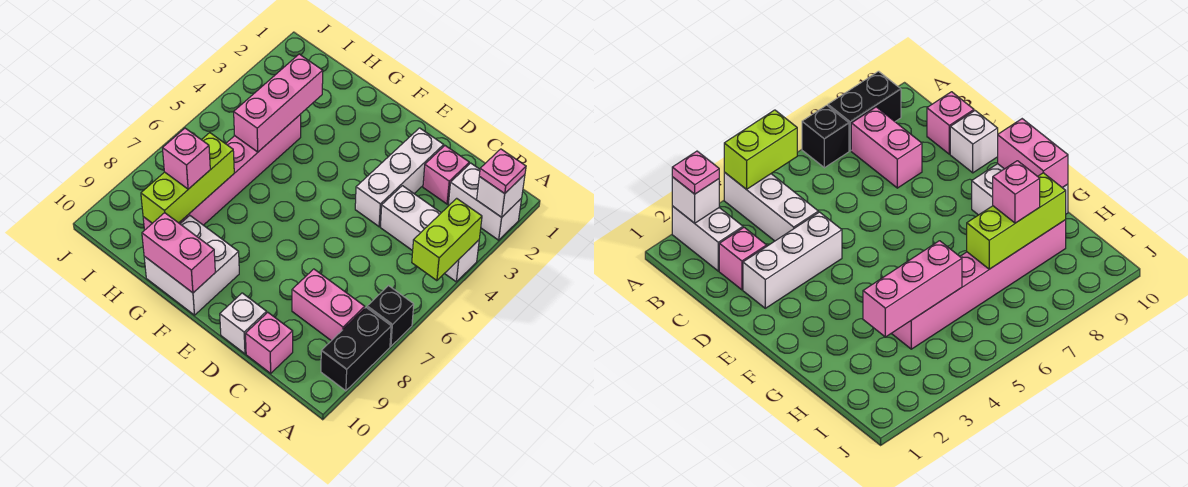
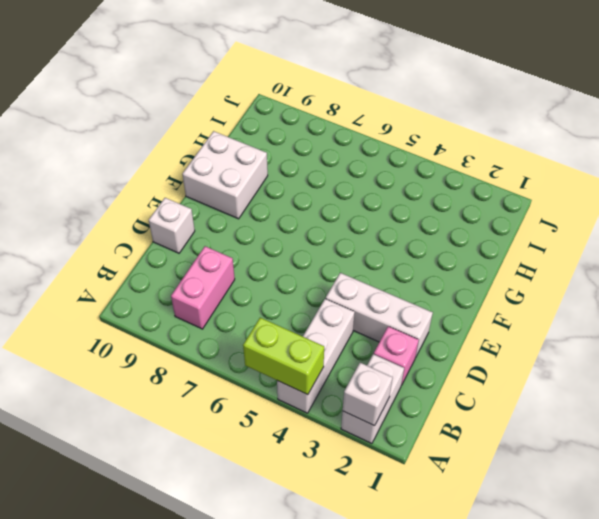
none -> black brick A7 level 1
none -> black brick A8:A9 level 1
none -> pink brick C10 level 1

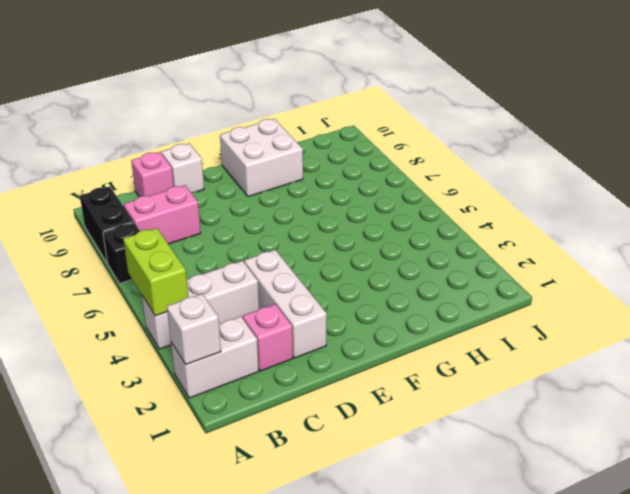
none -> pink brick H4:H9 level 1
none -> pink brick F10:G10 level 2
none -> pink brick H3:H5 level 2

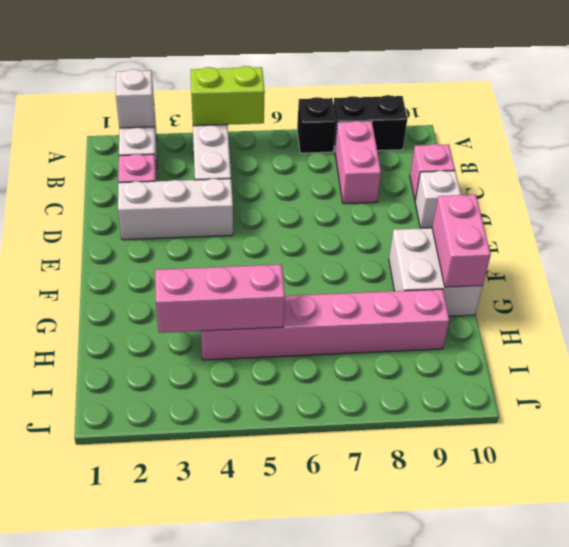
none -> lime brick H7:H9 level 2
none -> pink plate A2 level 3
none -> pink brick H8 level 3

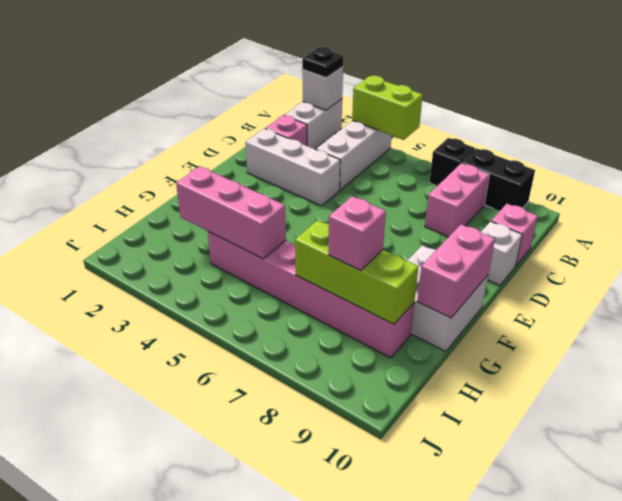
black plate A2 level 3 -> pink plate A2 level 3

